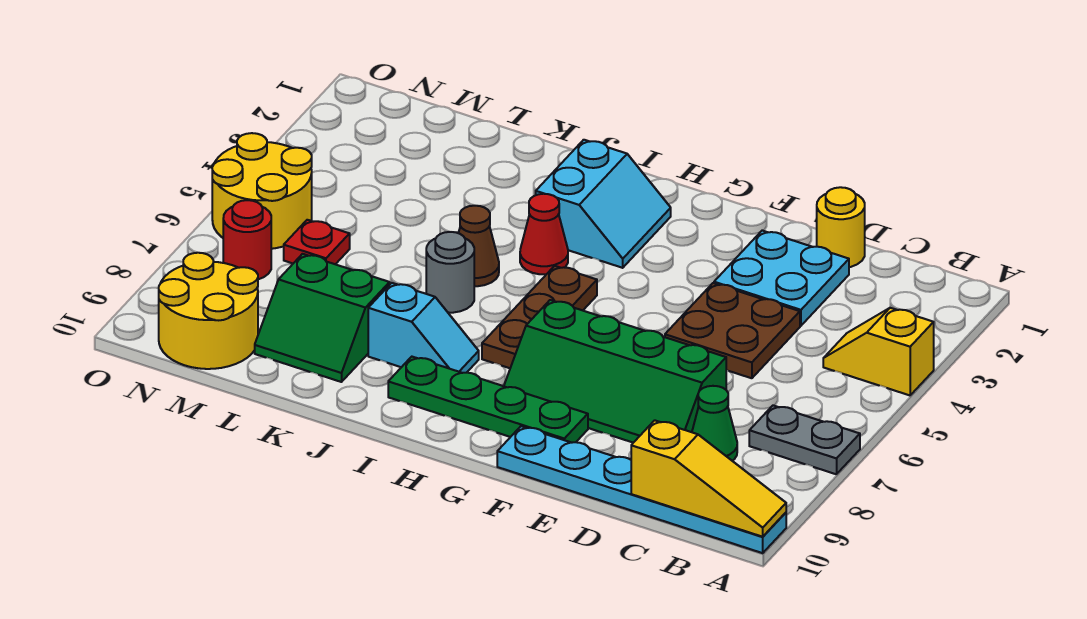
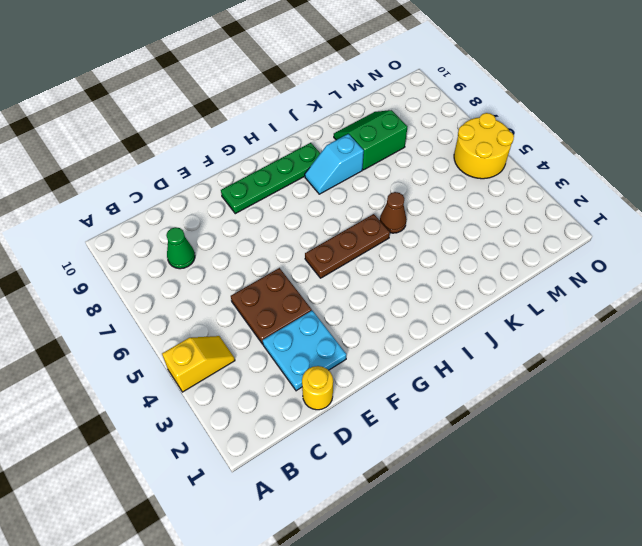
brown plate G5:I5 level 1 -> brown plate H5:H7 level 1
none -> grey plate A7:B7 level 1
none -> cyan plate A10:F10 level 1
none -> green slope D7:G8 level 1 top 7

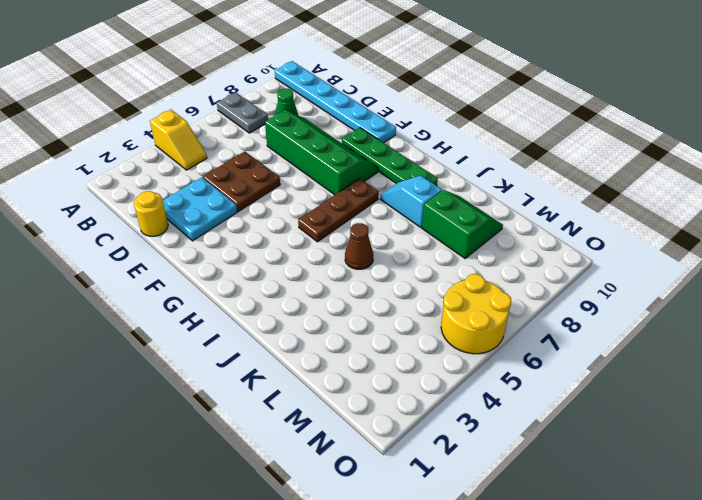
none -> cyan slope H2:I3 level 1 top I
none -> red cone I4 level 1
none -> grey round brick J6 level 1

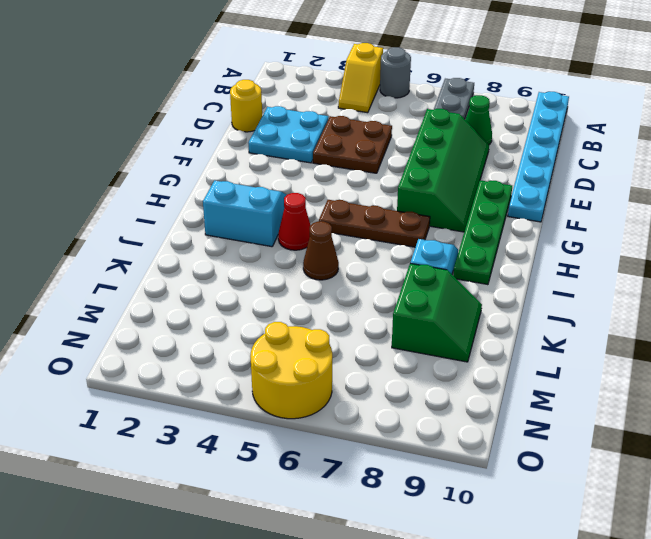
grey round brick A5 level 1 -> grey round brick J6 level 1
none -> red plate M6 level 1
none -> yellow round brick M9:N10 level 1
none -> red round brick N7 level 1

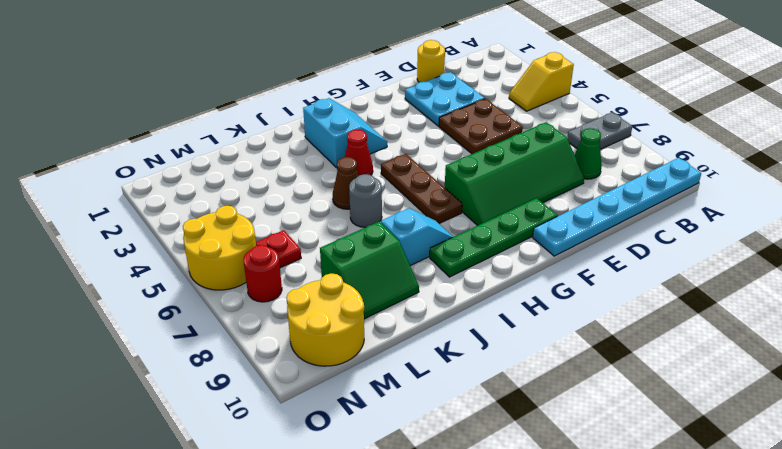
none -> yellow slope A10:C10 level 2 top C

